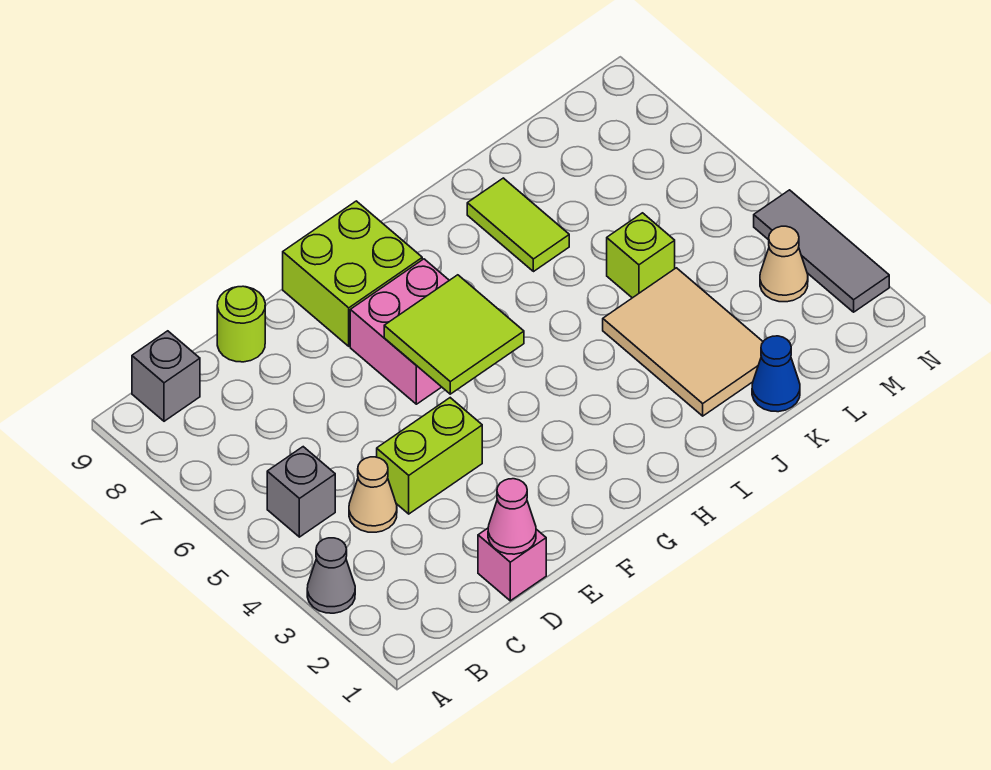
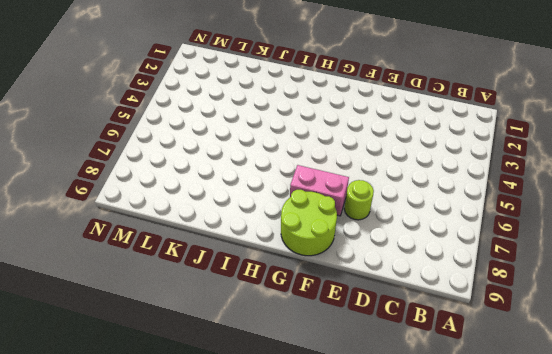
lime round brick E7 level 1 -> lime round brick D9 level 1
pink brick F7:G7 level 1 -> pink brick F6:G7 level 1
lime round brick F8:G9 level 1 -> lime brick F8:G9 level 1
none -> grey cone A3 level 1
none -> grey brick B5 level 1
none -> grey brick B9 level 1

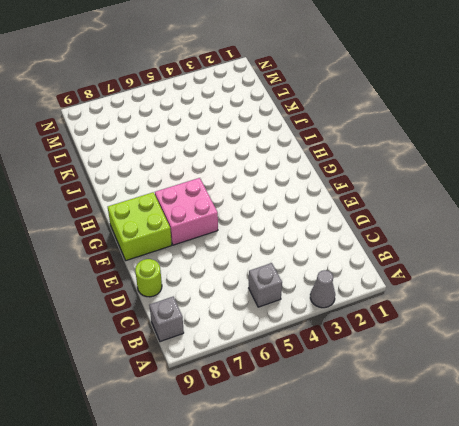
none -> tan cone C4 level 1
none -> pink brick D1 level 1
none -> lime brick D4:E4 level 1

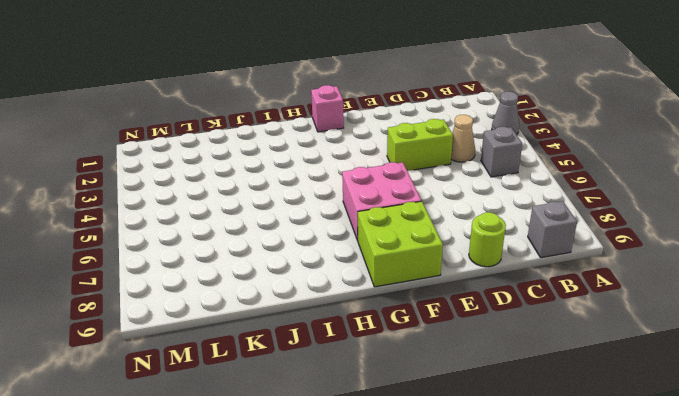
pink brick G1 level 1 -> pink brick D1 level 1
none -> tan tile J2:K4 level 1
none -> lime tile J7:J8 level 1
none -> blue cone K1 level 1

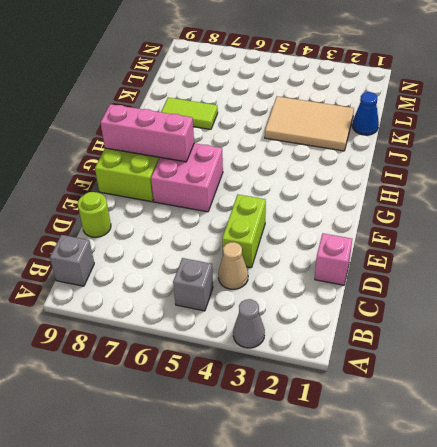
pink brick G7:G9 level 2 -> none
none -> lime brick K5 level 1
none -> tan cone M3 level 1
none -> grey tile N2:N4 level 1

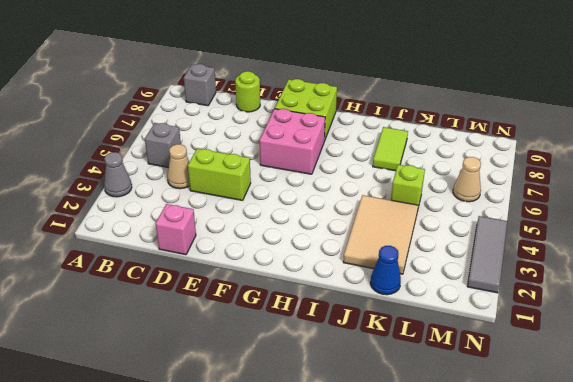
tan cone M6 level 1 -> tan cone M3 level 1
none -> pink cone D1 level 2
none -> lime tile F5:G6 level 2

